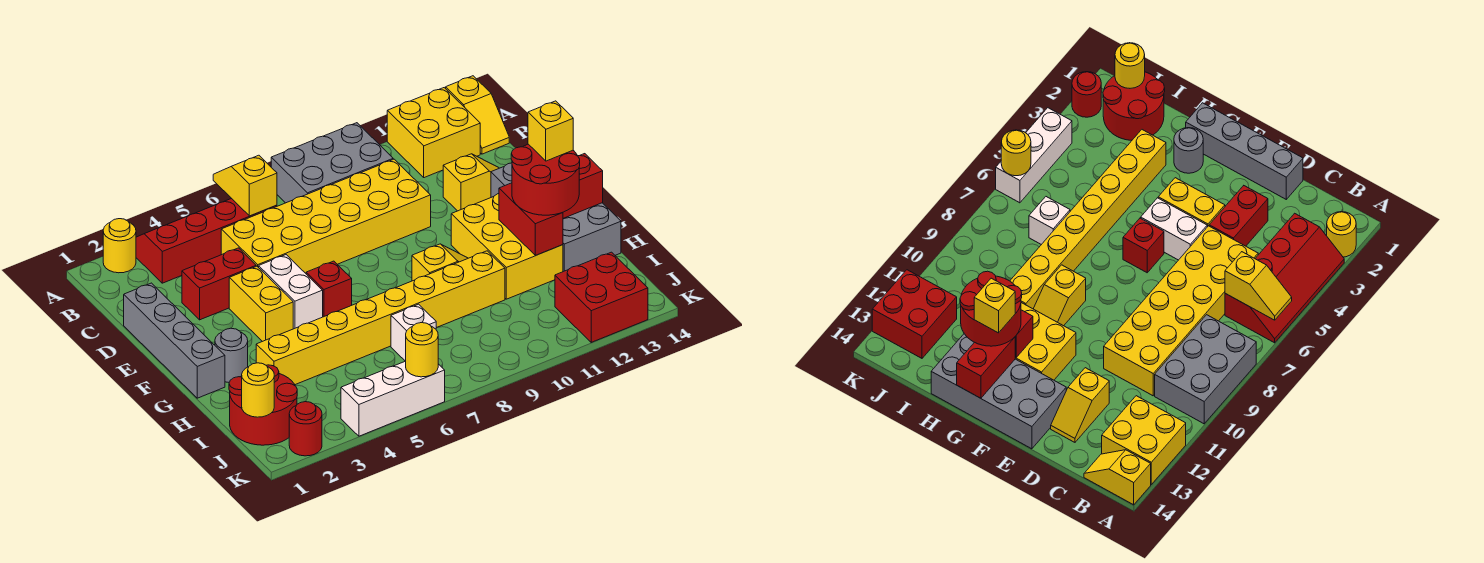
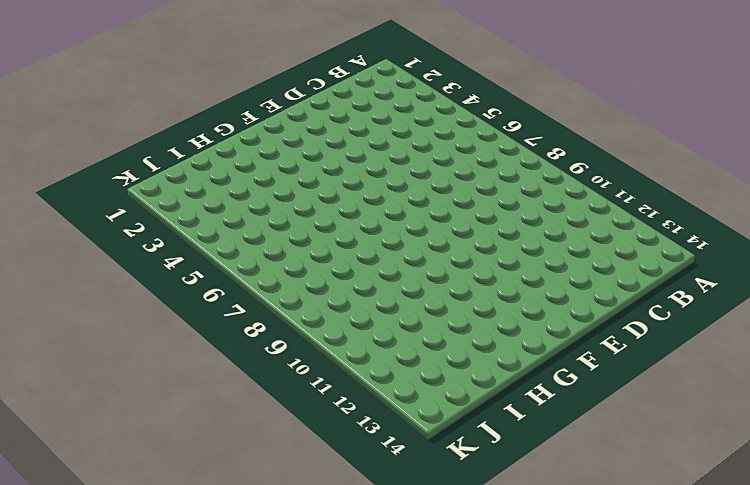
none -> yellow round brick A2 level 1
none -> red slope A3:B6 level 1 top B
none -> grey brick A8:B10 level 1

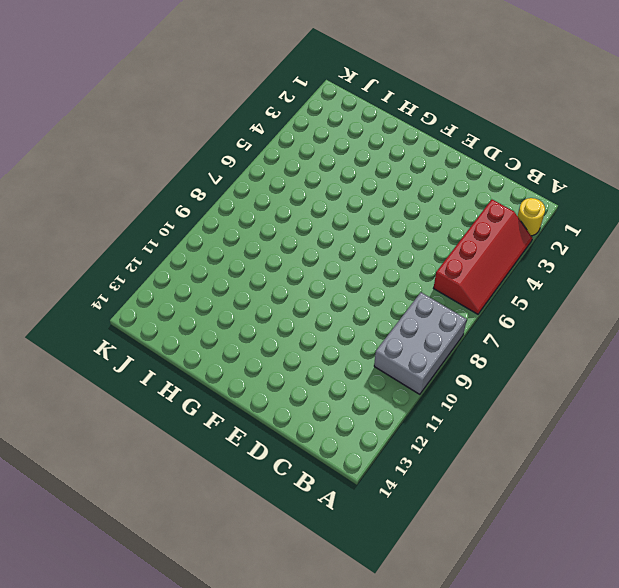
none -> yellow brick A12:B13 level 1
none -> yellow slope A14:B14 level 1 top A
none -> yellow brick C5:D10 level 1

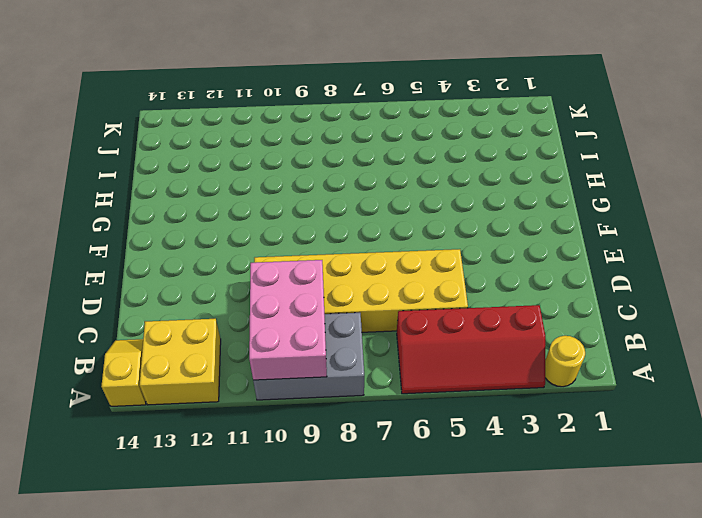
pink brick A9:C10 level 2 -> none
none -> grey brick D1:G1 level 1
none -> red brick D3:D4 level 1
none -> yellow slope D12:D13 level 1 top 12

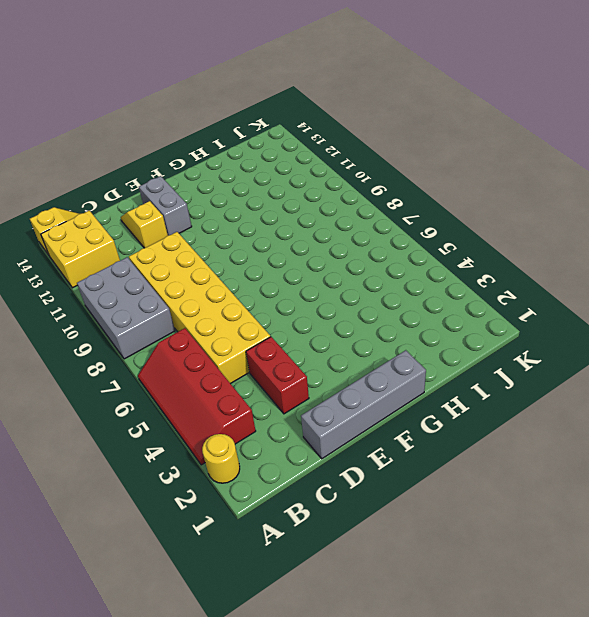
grey brick E12:E13 level 1 -> grey brick E13:H14 level 1
none -> yellow brick E4:F4 level 1
none -> white brick E5:F5 level 1
none -> red brick F6 level 1

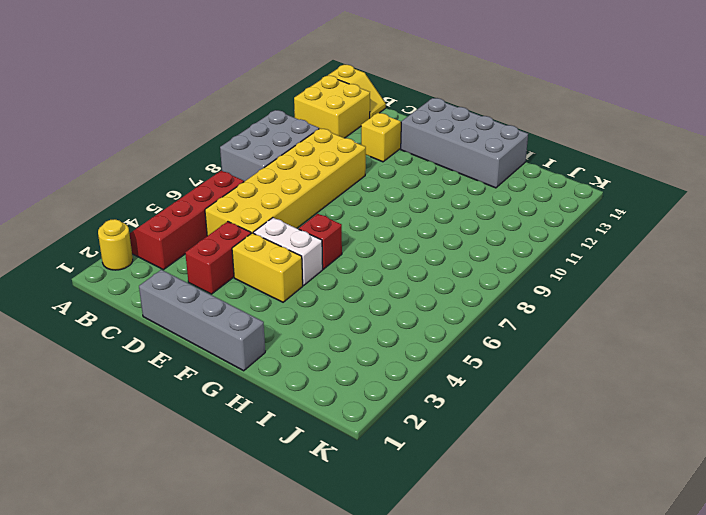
none -> yellow brick F11:H12 level 1
none -> grey round brick G2 level 1
none -> yellow slope G9:G10 level 1 top 9

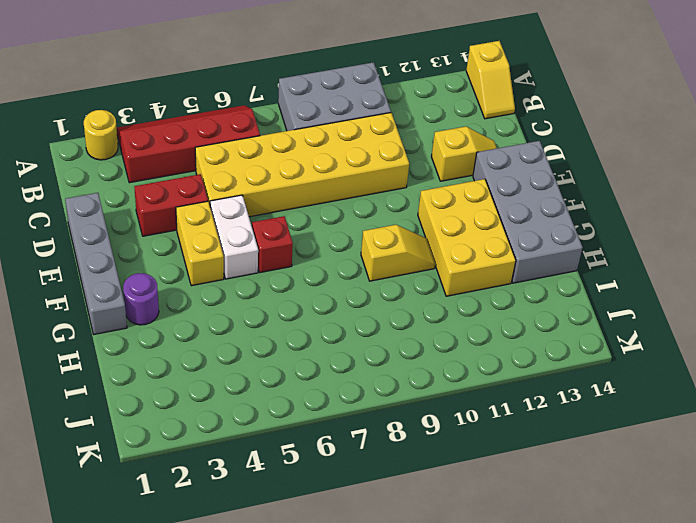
purple round brick G2 level 1 -> grey round brick G2 level 1
none -> yellow brick A12:B13 level 1
none -> yellow brick H3:H10 level 1
none -> red round brick I1:J2 level 1

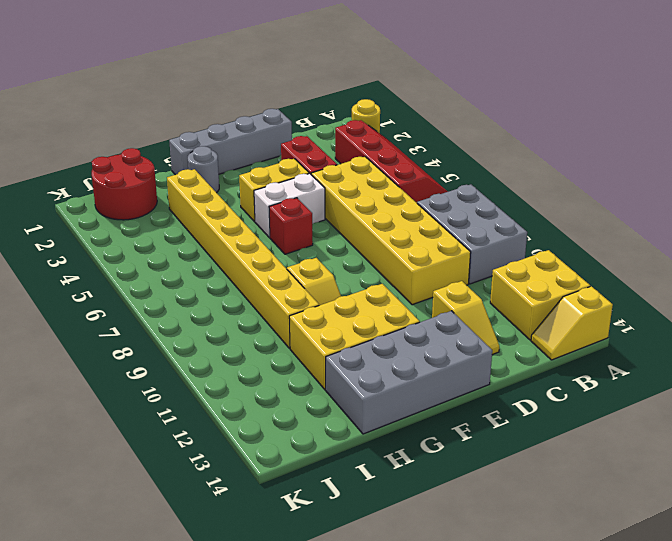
none -> white brick I7 level 1
none -> red brick J12:K13 level 1
none -> red round brick K2 level 1

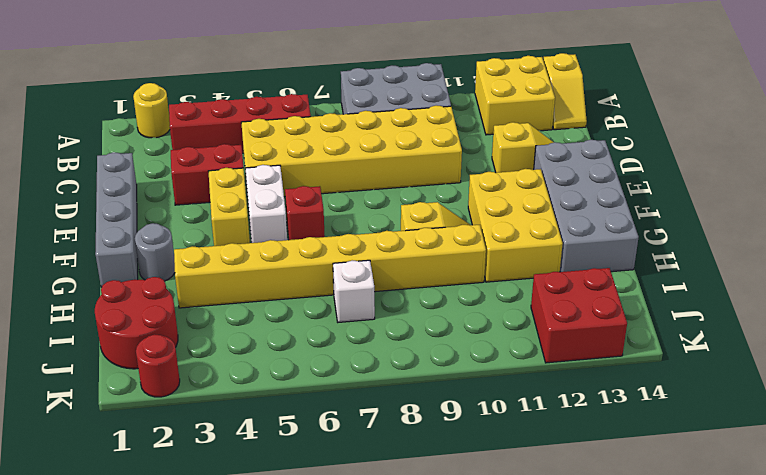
none -> white brick K4:K6 level 1
none -> yellow slope A6:B6 level 2 top B
none -> red brick G12:H12 level 2

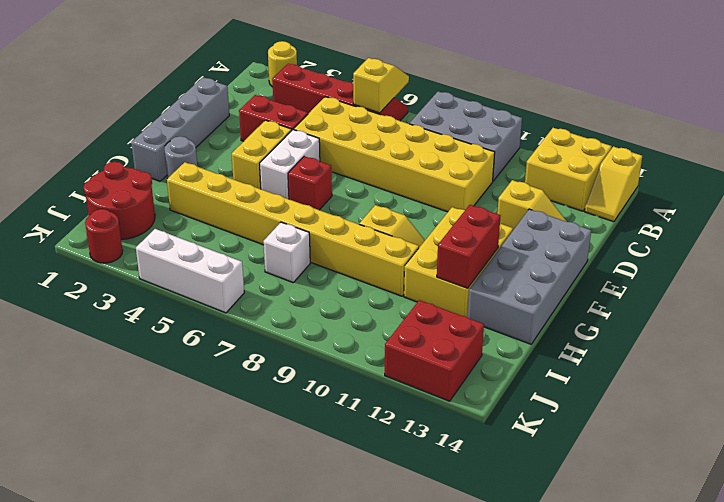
none -> red brick G13:G14 level 2
none -> yellow round brick J1 level 2
none -> yellow round brick K6 level 2

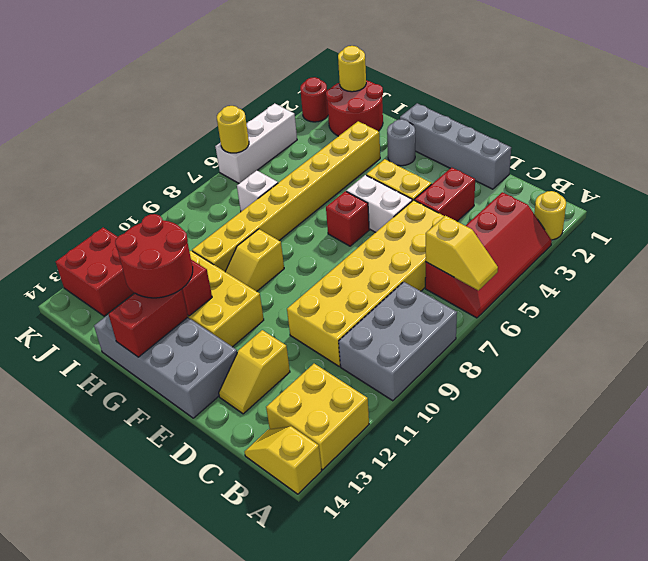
none -> yellow brick G13 level 4

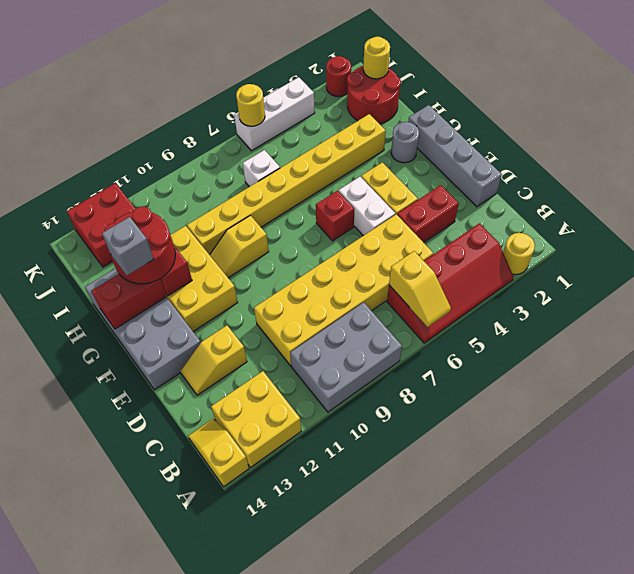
grey brick G13 level 4 -> yellow brick G13 level 4

